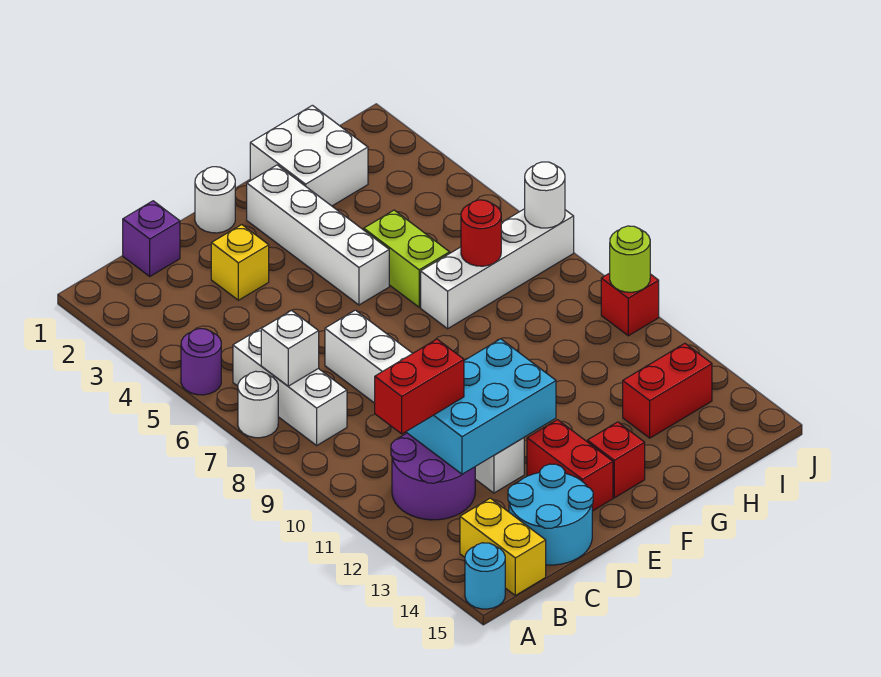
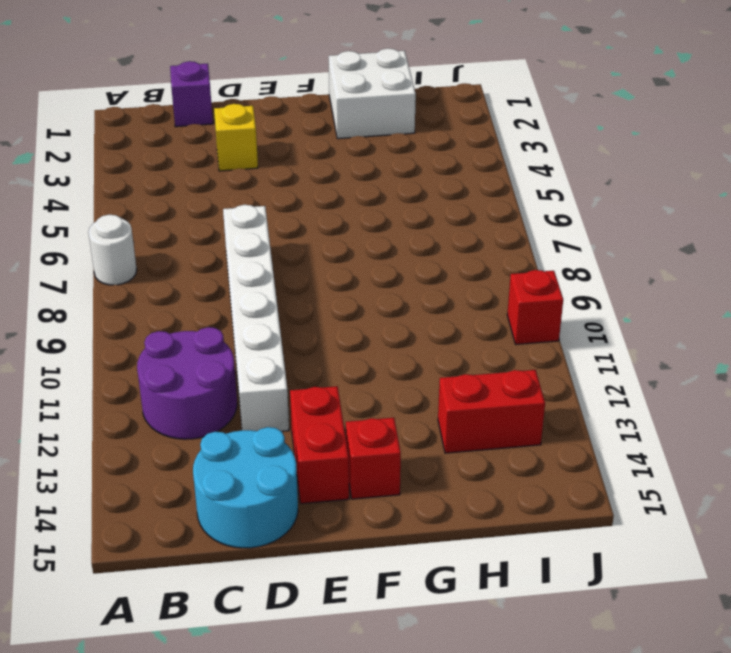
none -> purple round brick A5 level 1
none -> cyan round brick A15 level 1
none -> white brick B6:B8 level 1

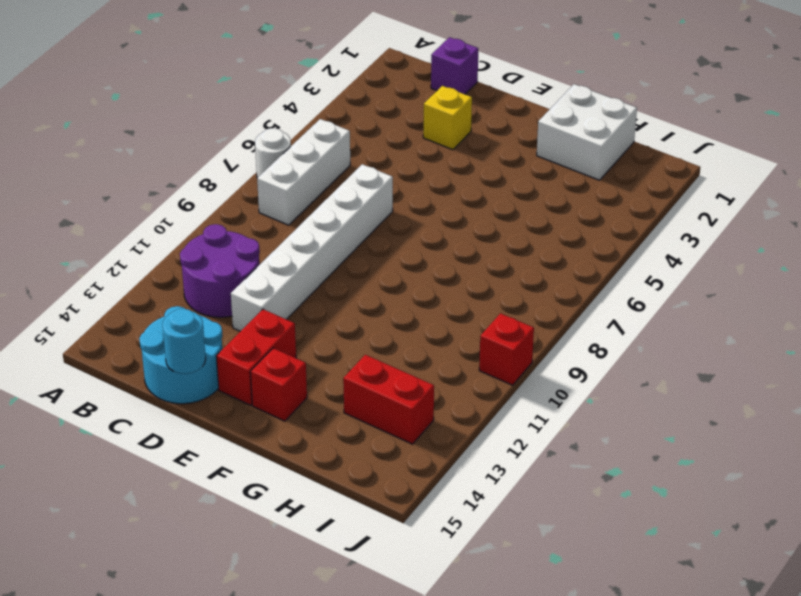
cyan round brick D15 level 2 -> cyan round brick A15 level 1
none -> purple round brick A5 level 1
none -> yellow brick B14:B15 level 1
none -> white round brick E1 level 1

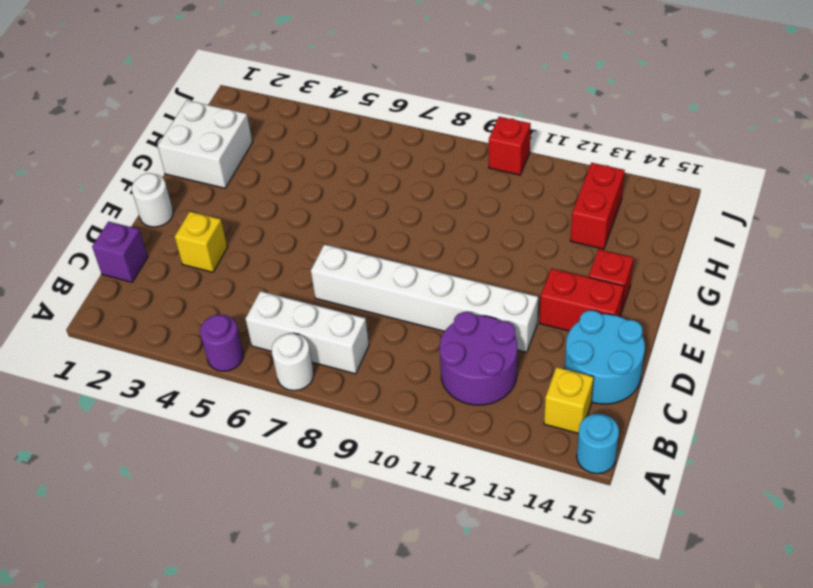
yellow brick B14 level 1 -> yellow brick B14:B15 level 1
none -> white brick F2:F5 level 1
none -> lime brick G5:G6 level 1
none -> white brick G7:J7 level 1

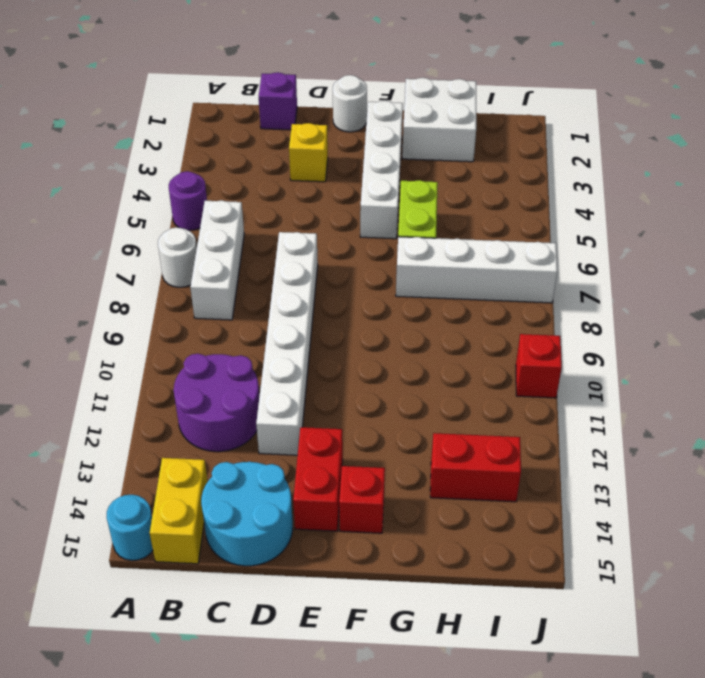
none -> white brick B7 level 2
none -> cyan brick C11:E12 level 2
none -> red round brick H7 level 2

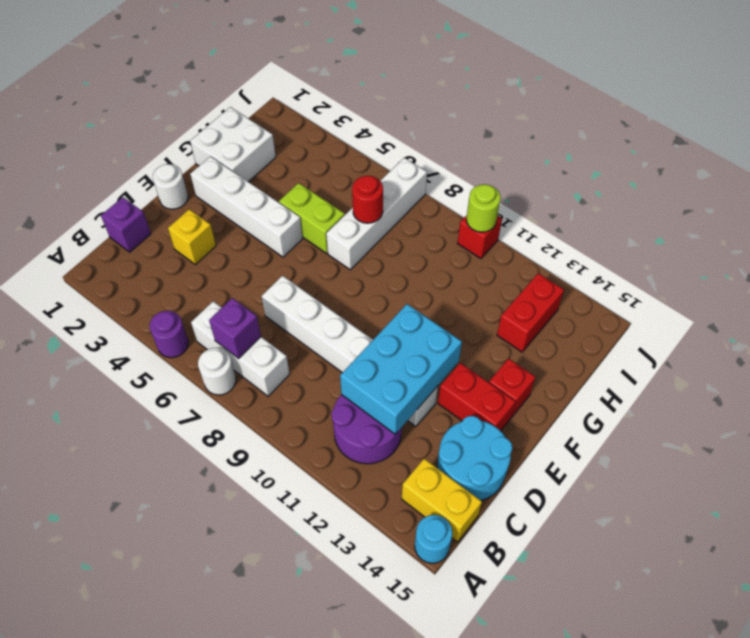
purple brick B7 level 2 -> white brick B7 level 2
none -> white round brick J7 level 2
none -> red brick B11:C11 level 3

